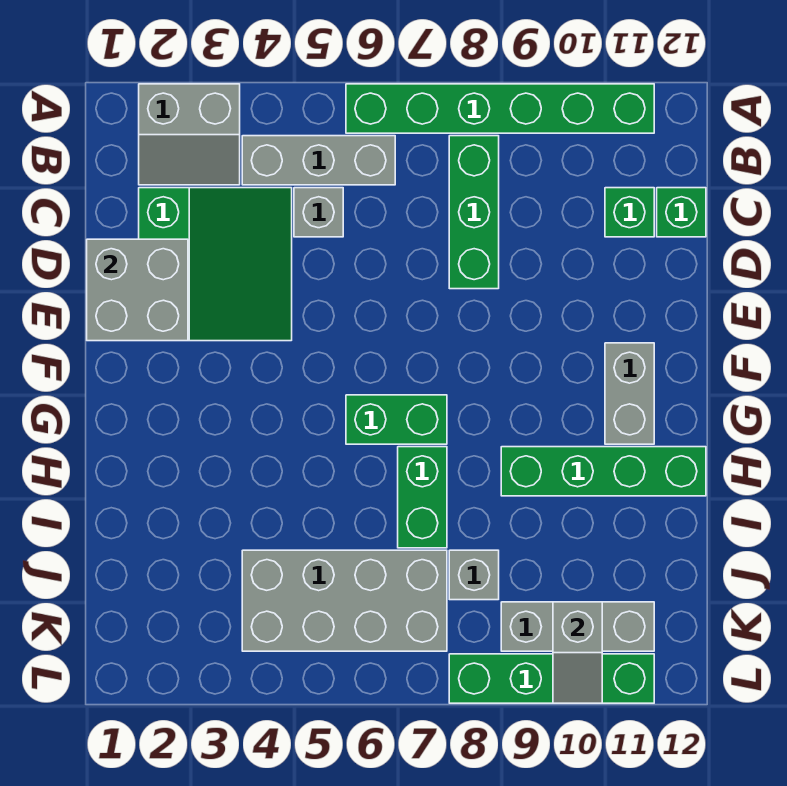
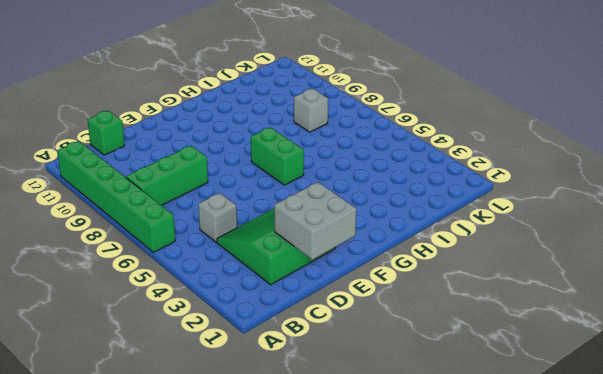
none -> grey slope A2:B3 level 1 top A
none -> grey brick B4:B6 level 1
none -> green brick C11 level 1

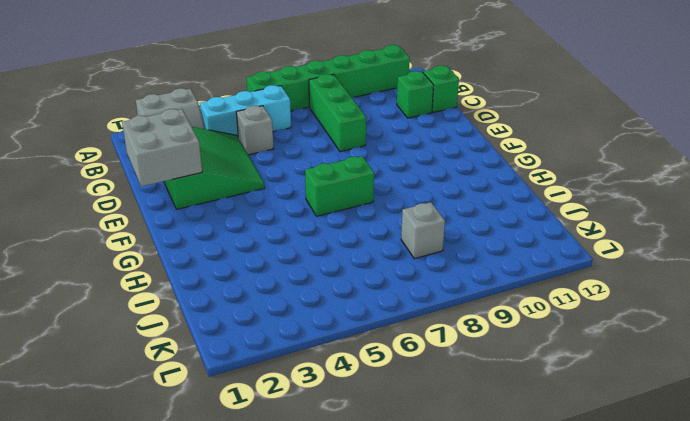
cyan brick B4:B6 level 1 -> grey brick B4:B6 level 1
none -> grey brick F11:G11 level 1
none -> green brick H7:I7 level 1
none -> green brick H9:H12 level 1

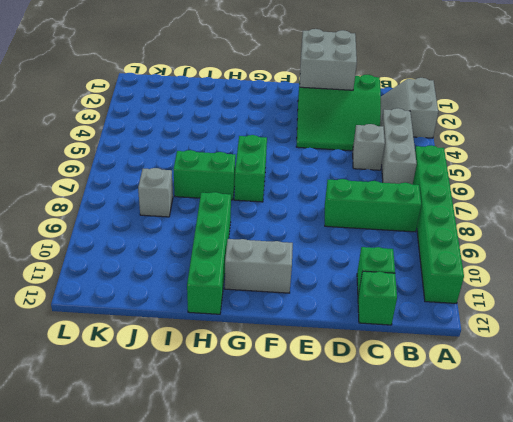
none -> grey brick J4:K7 level 1
none -> grey brick K9:K11 level 1
none -> green brick L8:L11 level 1

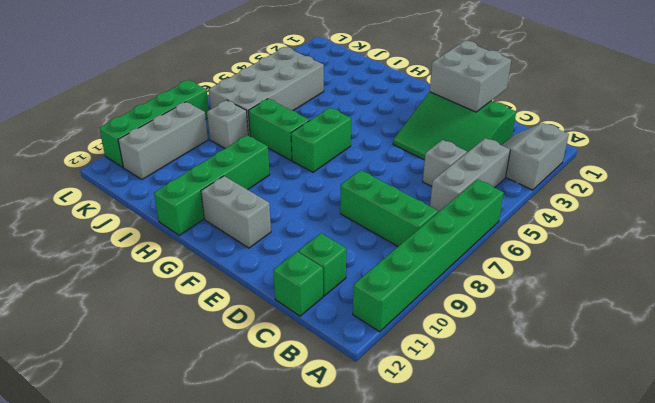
none -> grey slope K10:L10 level 2 top K

